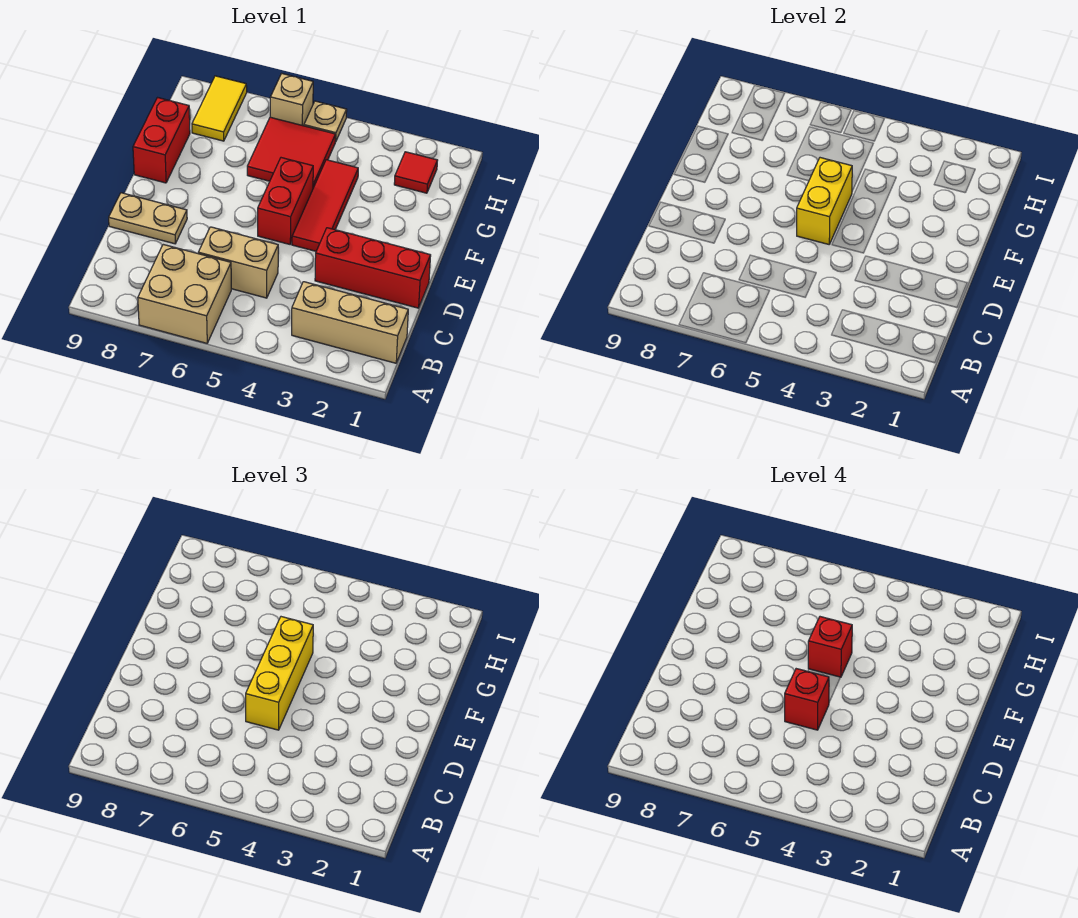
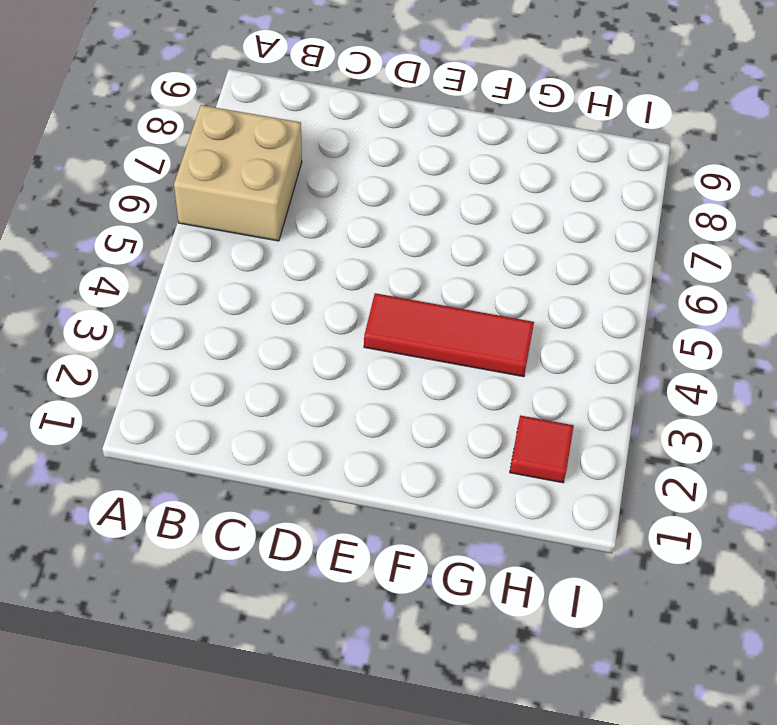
none -> tan brick B1:B3 level 1
none -> tan brick C5:C6 level 1
none -> red brick D1:D3 level 1

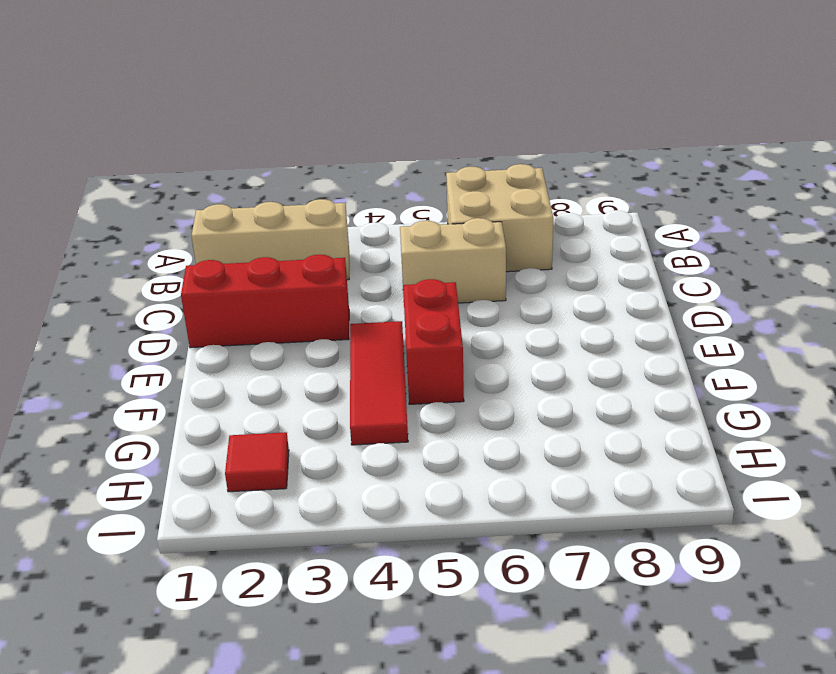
none -> tan plate D8:D9 level 1
none -> red brick F9:G9 level 1
none -> red tile G5:H6 level 1

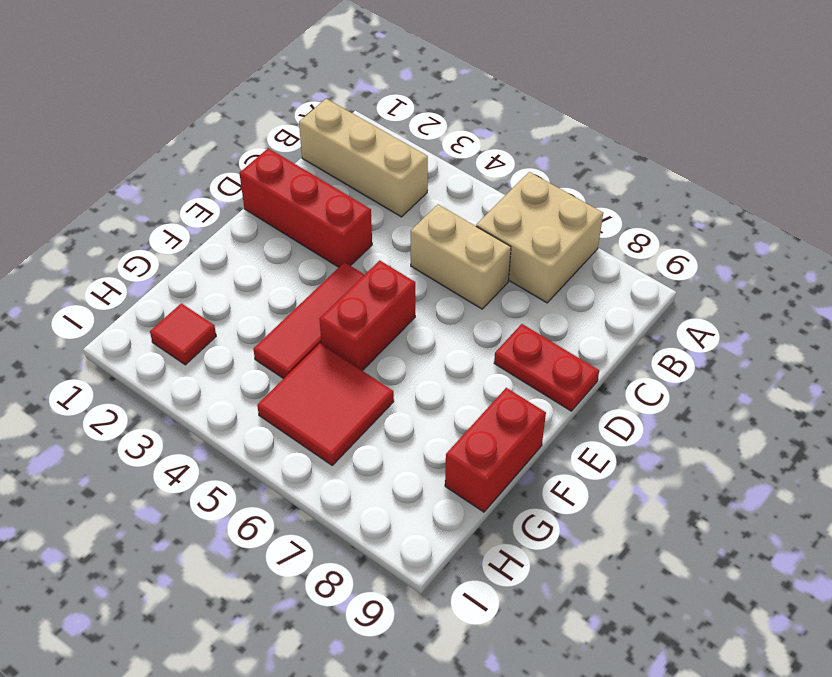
red plate D8:D9 level 1 -> tan plate D8:D9 level 1
none -> yellow tile H8:I8 level 1
none -> tan plate I5 level 1
none -> tan brick I6 level 1

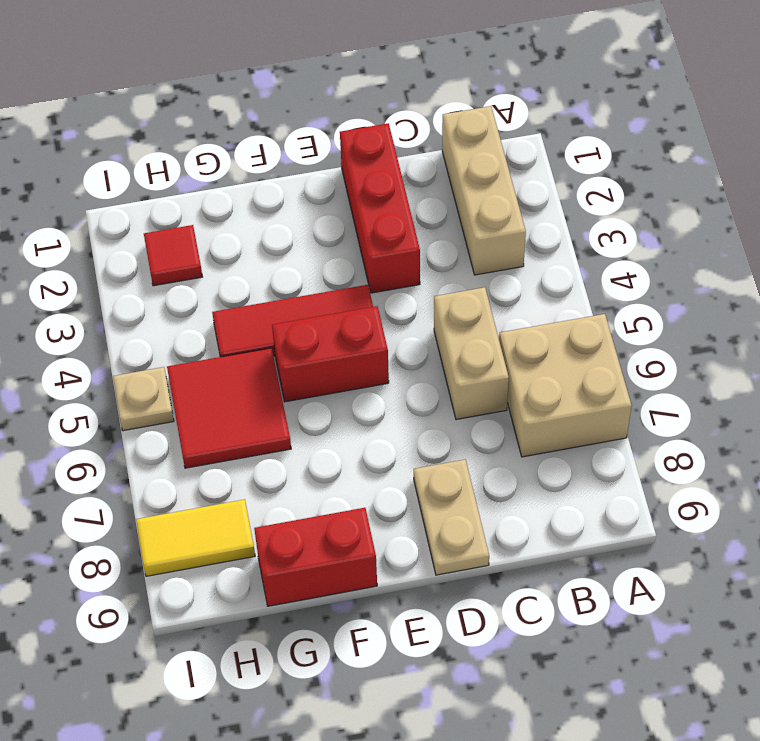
none -> tan brick I6 level 1
none -> yellow brick E5:F5 level 2
none -> yellow brick D5:F5 level 3

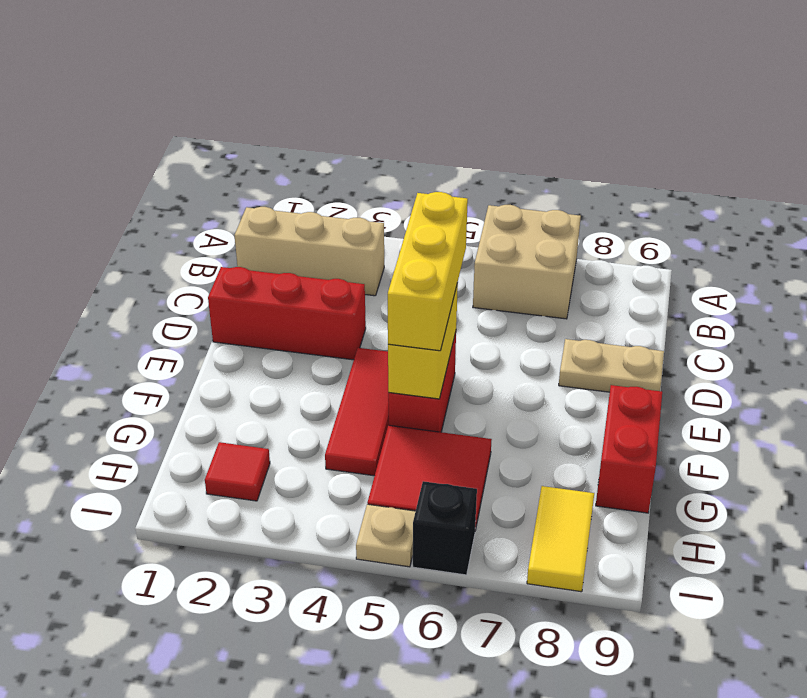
black brick I6 level 1 -> tan brick I6 level 1
none -> tan brick C5:C6 level 1
none -> red brick D5 level 4
none -> red brick F5 level 4

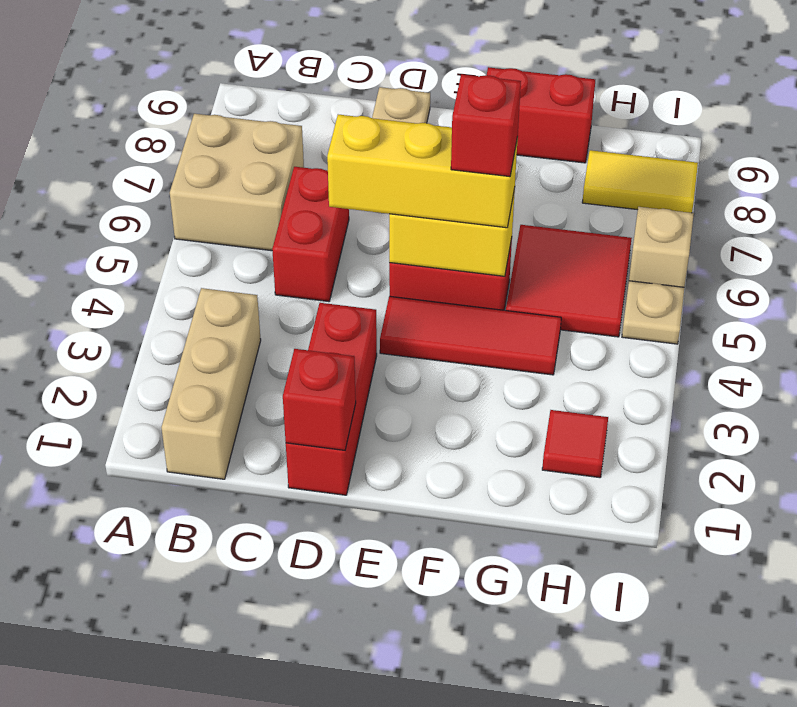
red brick C5:C6 level 1 -> tan brick C5:C6 level 1
red brick D1 level 2 -> red brick D5 level 4

